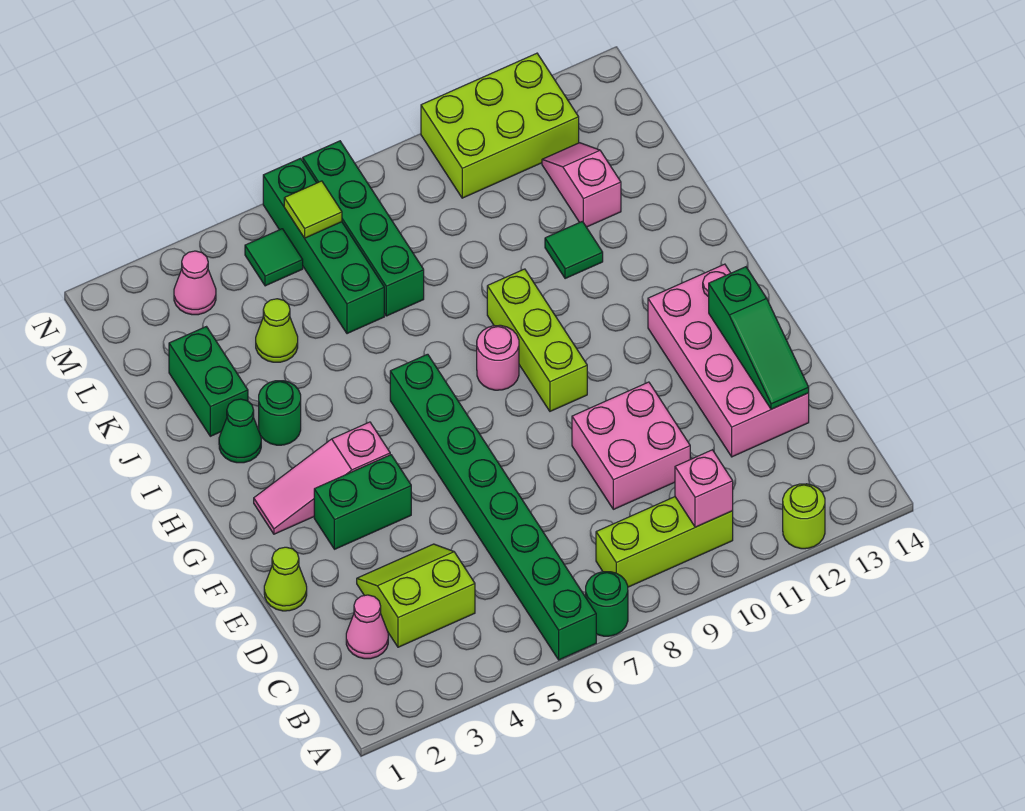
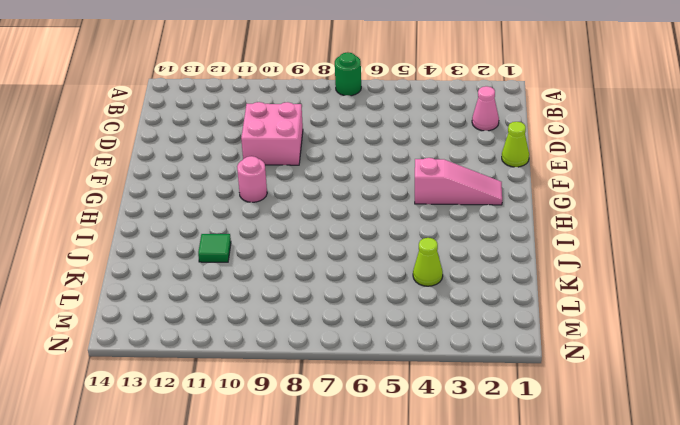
pink round brick G10 level 1 -> pink round brick H8 level 1
none -> green brick A6:H6 level 1
none -> lime round brick A12 level 1
none -> lime brick B8:B10 level 1

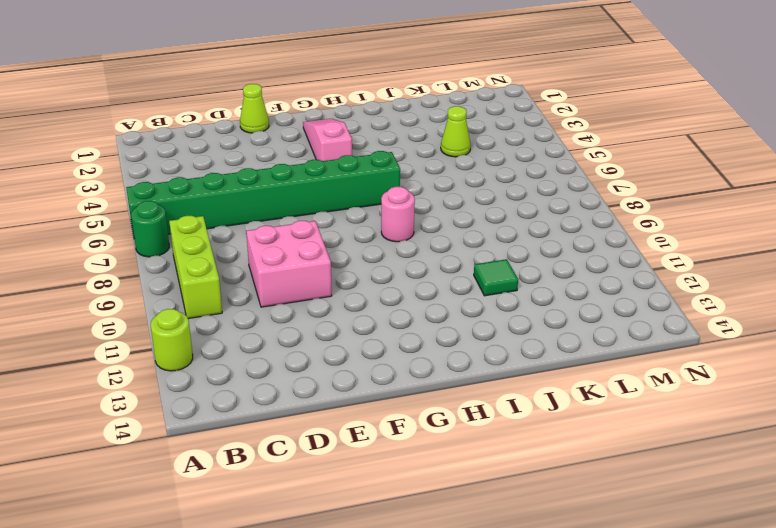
none -> pink cone C2 level 1
none -> lime slope C3:D4 level 1 top C
none -> pink brick D12:G13 level 1

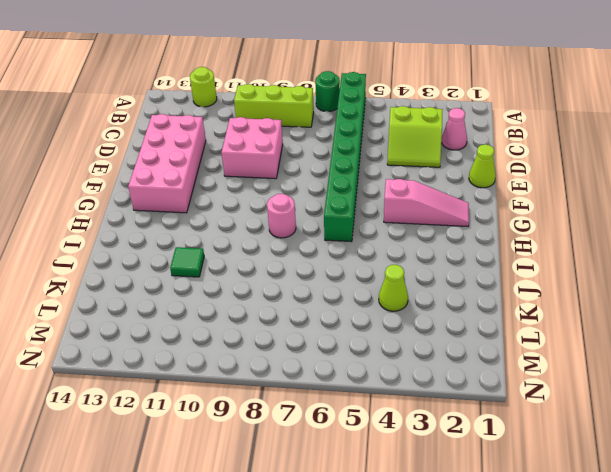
none -> green brick F3:F4 level 1
none -> lime brick G9:I9 level 1
none -> green cone I2 level 1

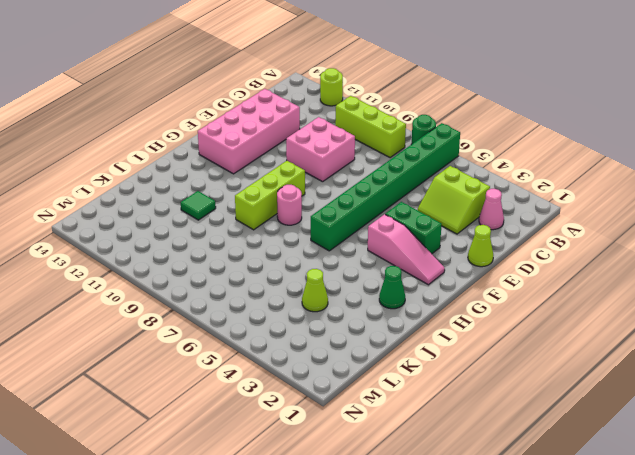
none -> green round brick I3 level 1
none -> green brick J2:K2 level 1
none -> green brick K6:N6 level 1

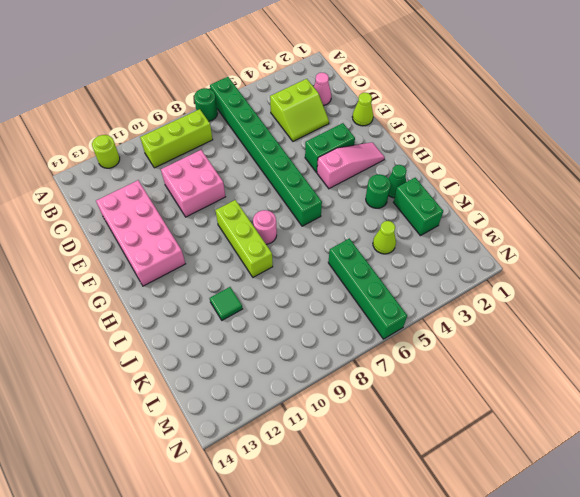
none -> green brick K7:N7 level 1
none -> pink slope K12:L12 level 1 top K
none -> pink cone M3 level 1

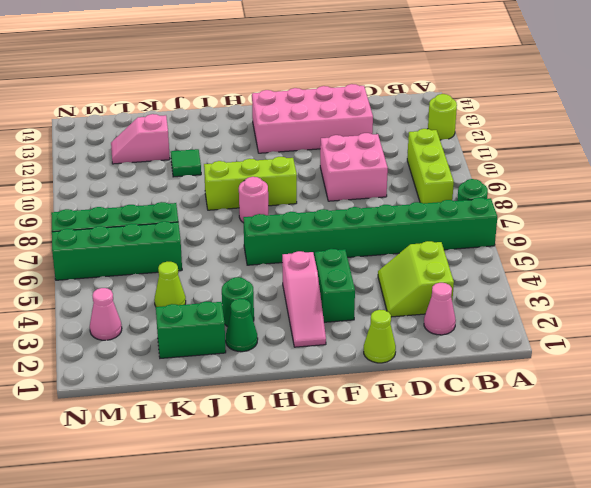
none -> green tile M5 level 1
none -> lime brick M10:N12 level 1
none -> pink brick B10 level 2

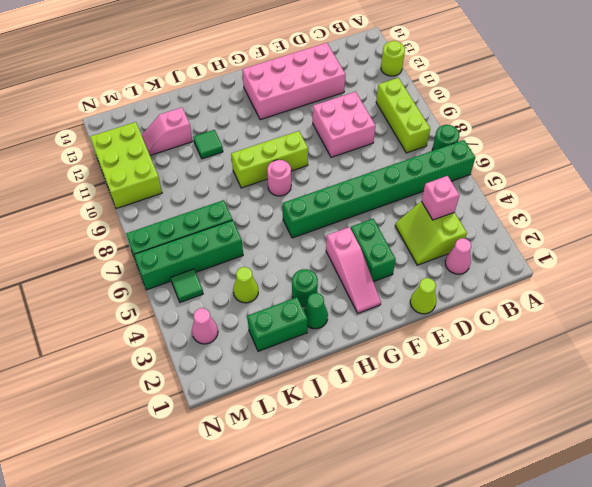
pink brick C4 level 2 -> pink brick B10 level 2
none -> green slope D13:F13 level 2 top F
none -> lime tile M6 level 2

